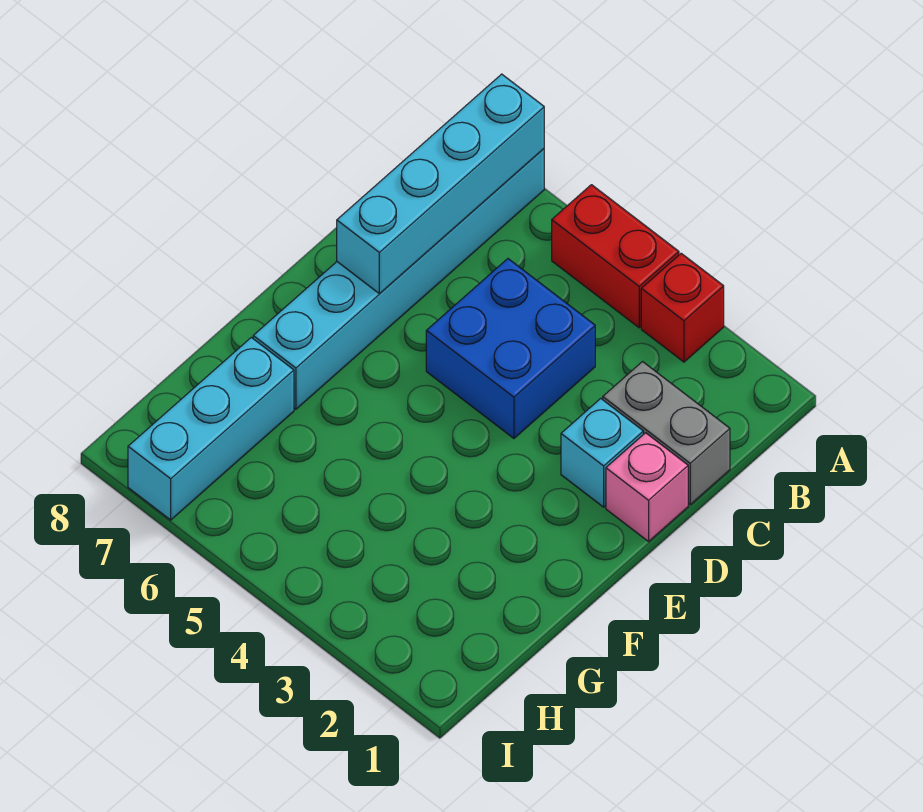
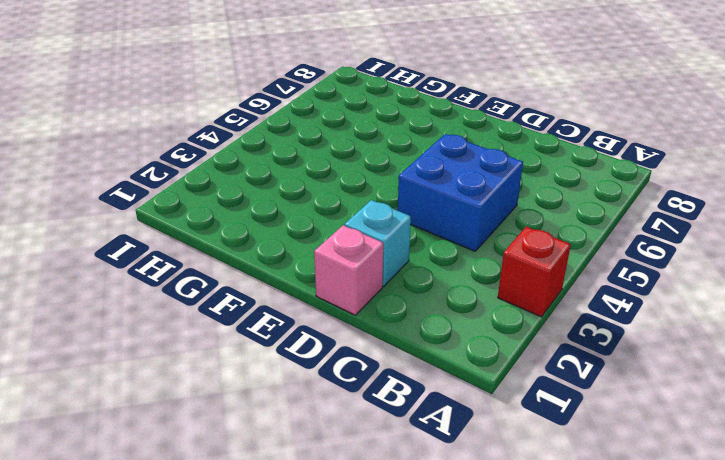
none -> red brick A4:A5 level 1
none -> cyan brick A7:F7 level 1

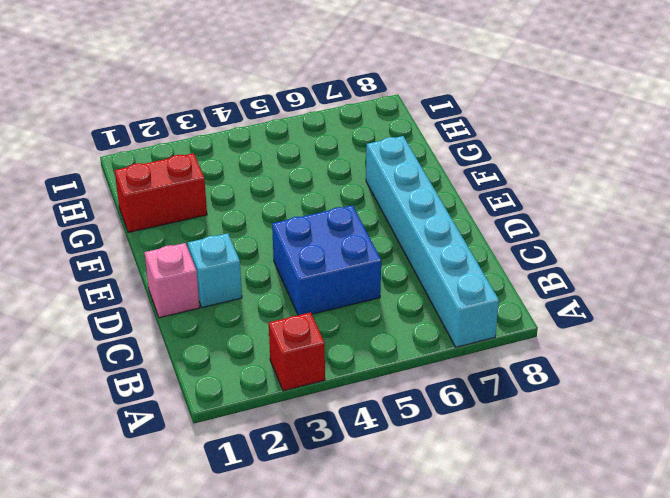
red brick G1:G2 level 1 -> red brick A4:A5 level 1
none -> grey brick C1:C2 level 1
none -> cyan brick G7:I7 level 1

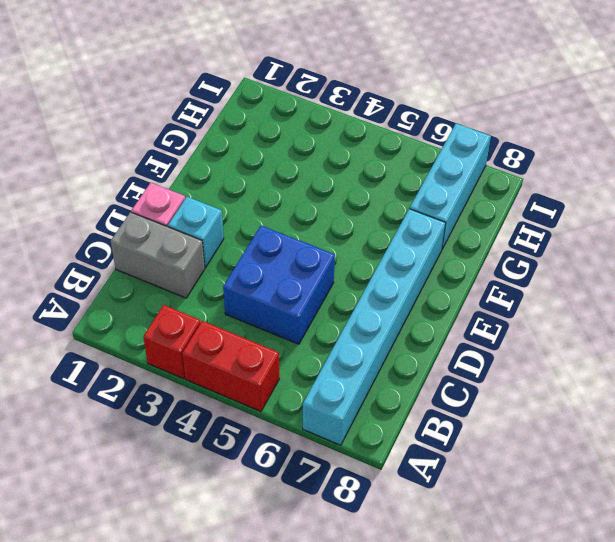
none -> cyan brick A7:D7 level 2

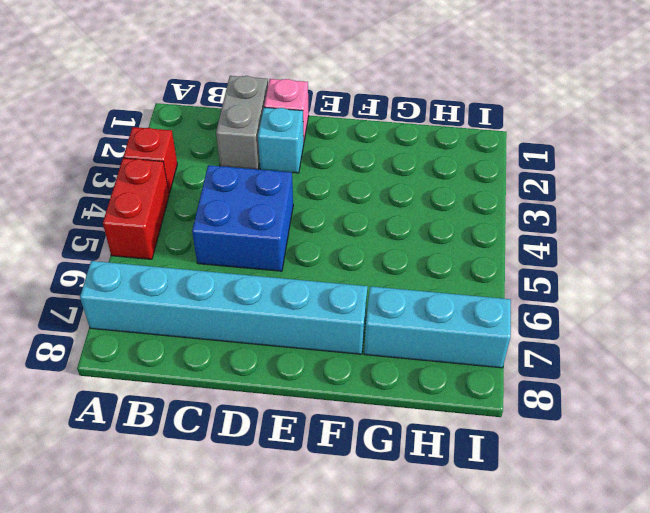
none -> cyan brick A7:D7 level 2

